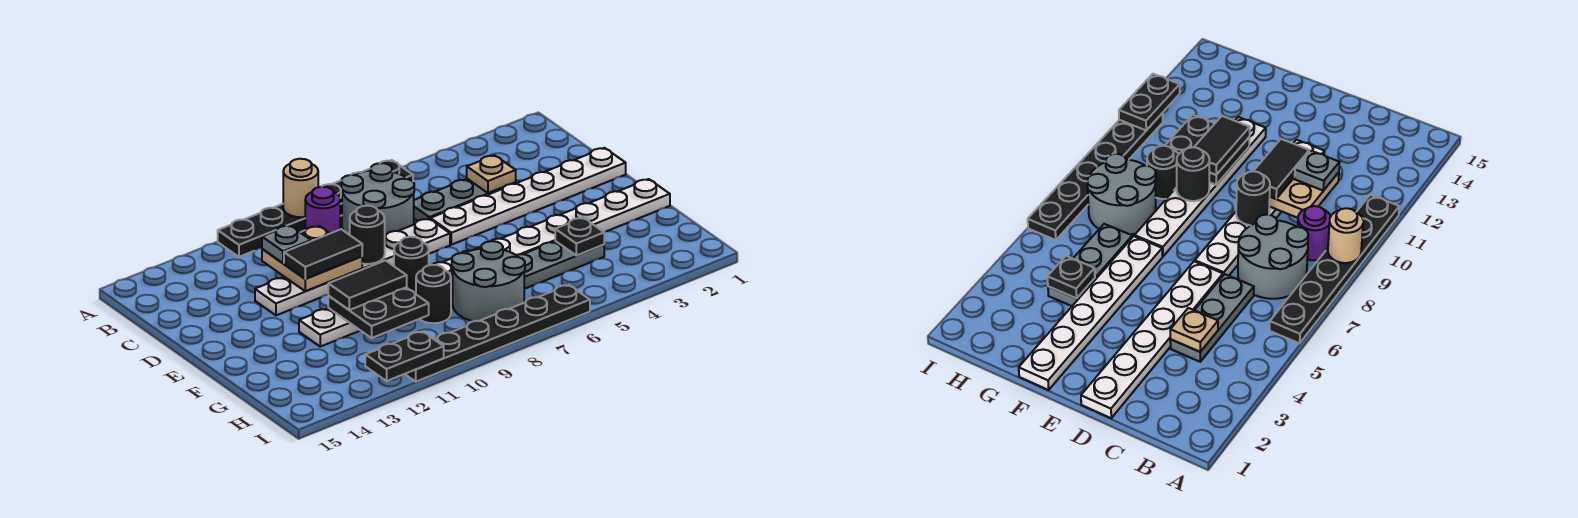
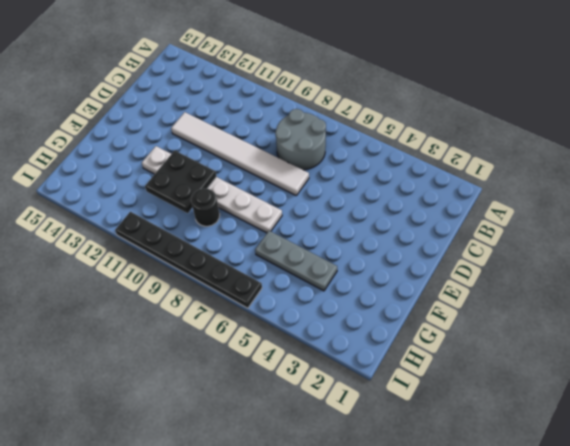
white tile D7:D12 level 1 -> white plate D7:D12 level 1
none -> black plate A6:A11 level 1
none -> purple round brick B9 level 1
none -> grey plate C4:C6 level 1

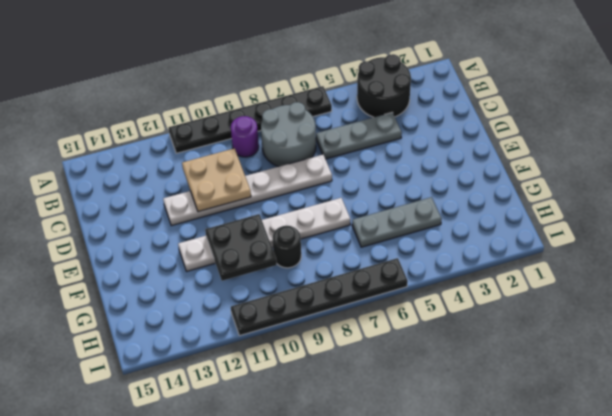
black round brick A3:B4 level 1 -> none
none -> white plate D1:D6 level 1
none -> white plate F1:F6 level 1
none -> grey round brick G7:H8 level 1

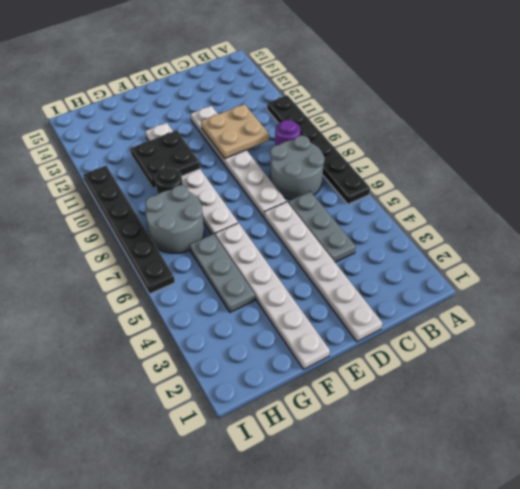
none -> tan round brick A9 level 2
none -> tan plate C4 level 2
none -> black round brick D9 level 2

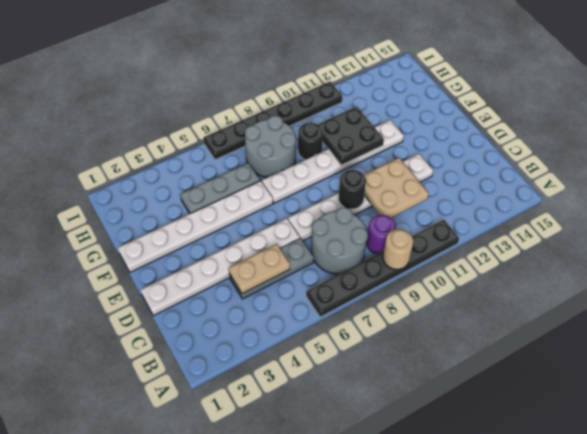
tan plate C4:C5 level 2 -> tan plate C4 level 2
none -> black round brick F9 level 2
none -> black plate G4 level 2
none -> black plate I11:I12 level 2

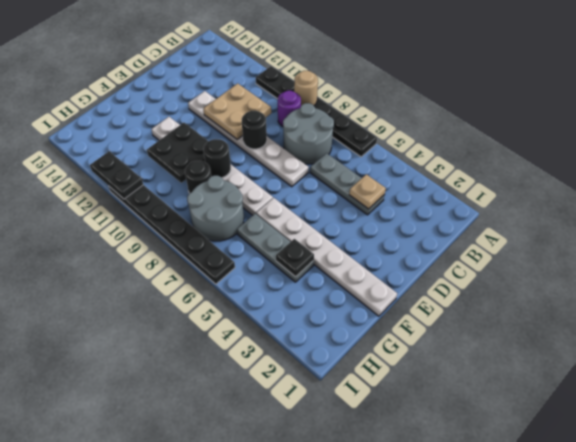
none -> white plate D1:D6 level 1
none -> grey plate C11 level 3
none -> black tile D10:D11 level 3

